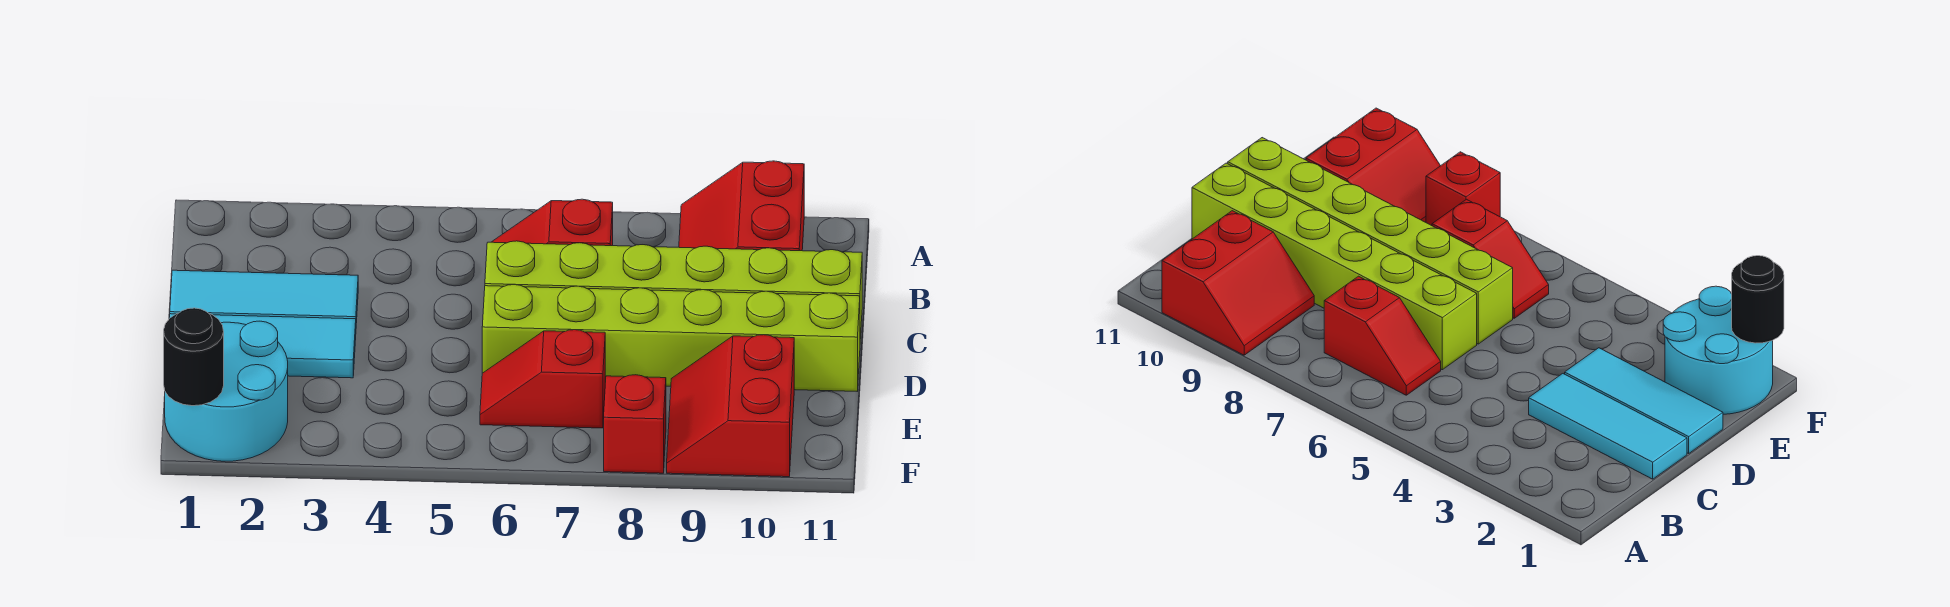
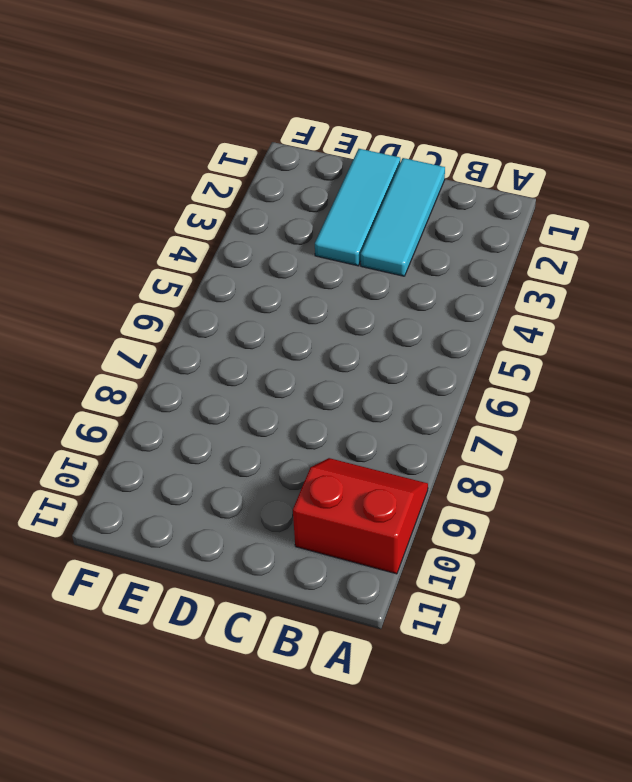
none -> red slope B6:B7 level 1 top 7
none -> lime brick C6:C11 level 1

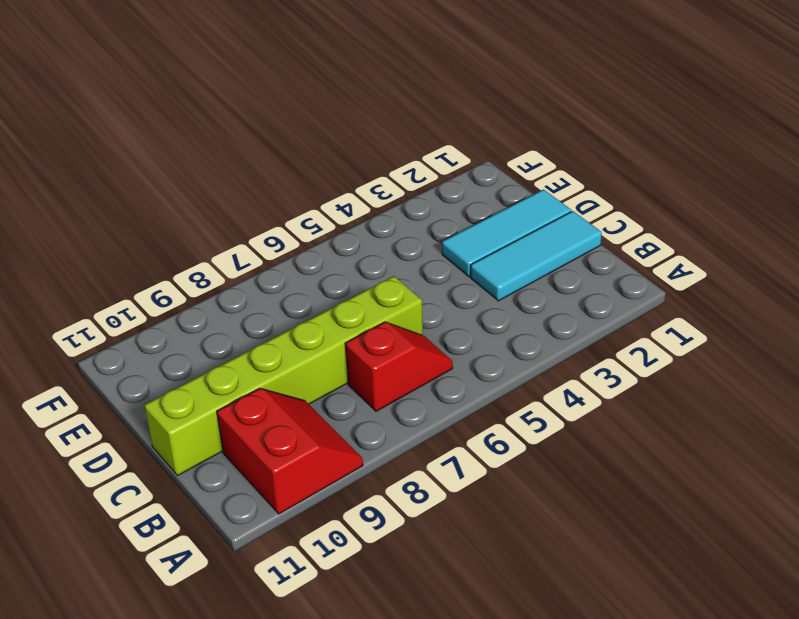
none -> lime brick D6:D11 level 1
none -> cyan round brick E1:F2 level 1

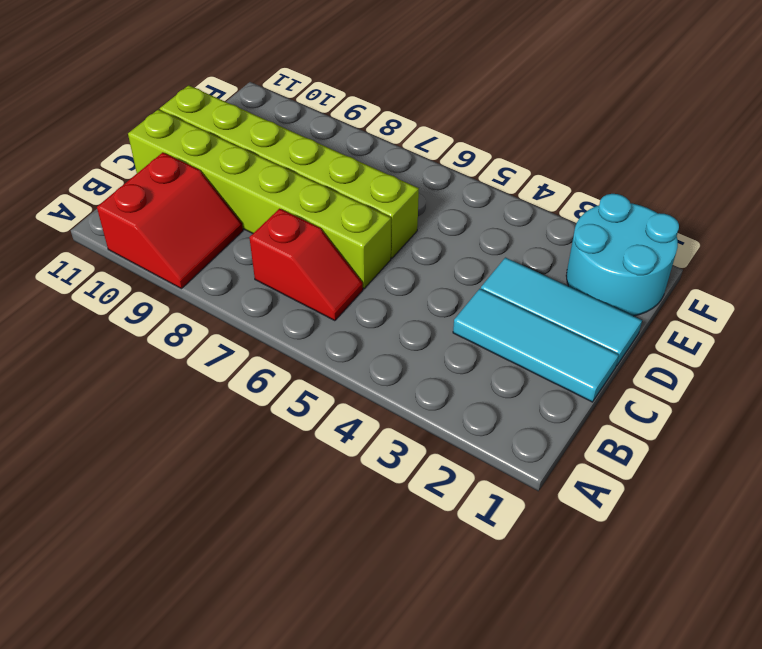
none -> red slope E6:E7 level 1 top 7
none -> red slope E9:F10 level 1 top 10

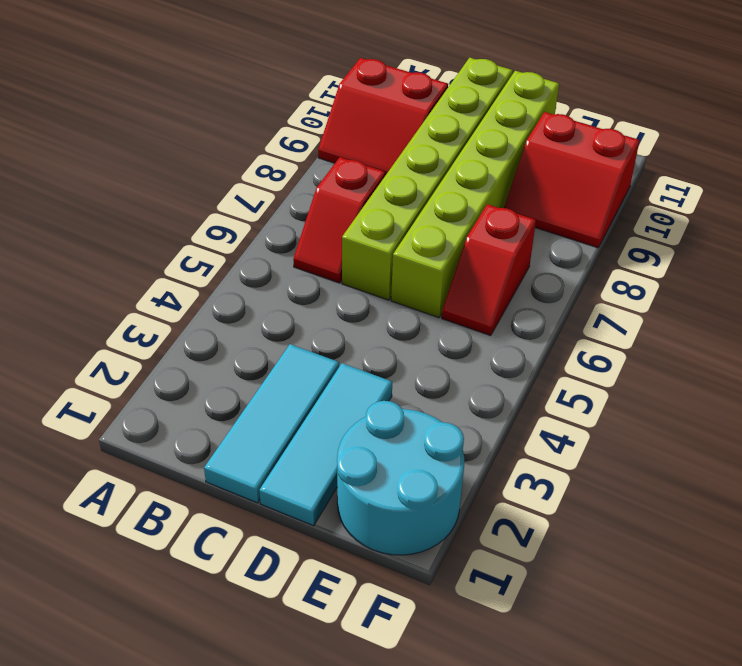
none -> red brick F8 level 1
none -> black round brick F1 level 2

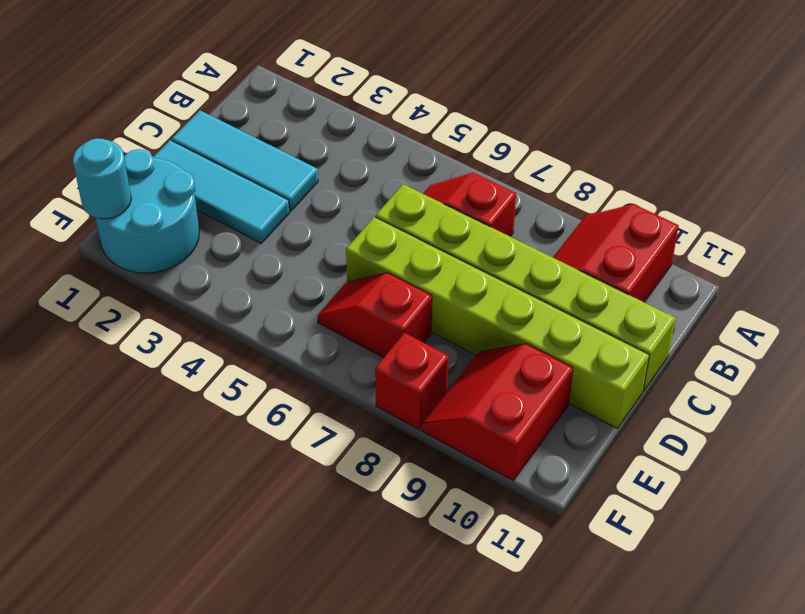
cyan round brick F1 level 2 -> black round brick F1 level 2

